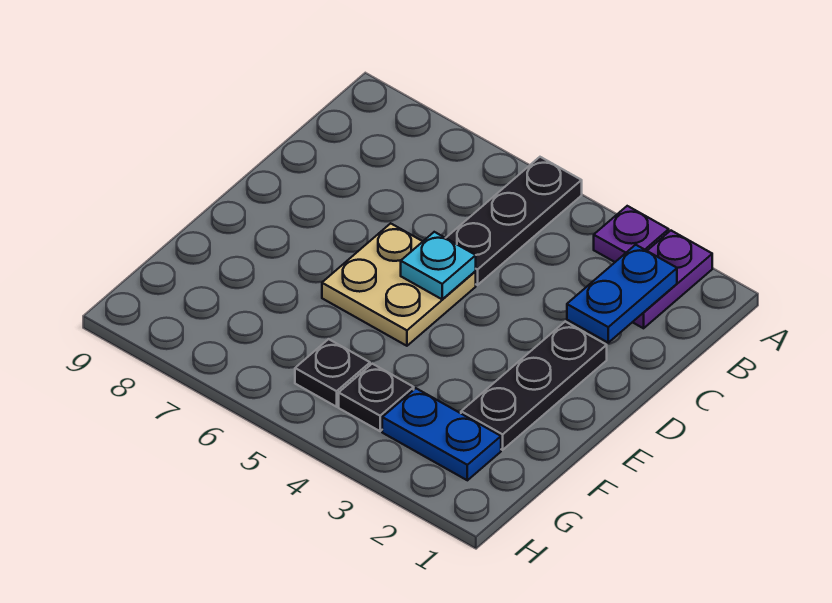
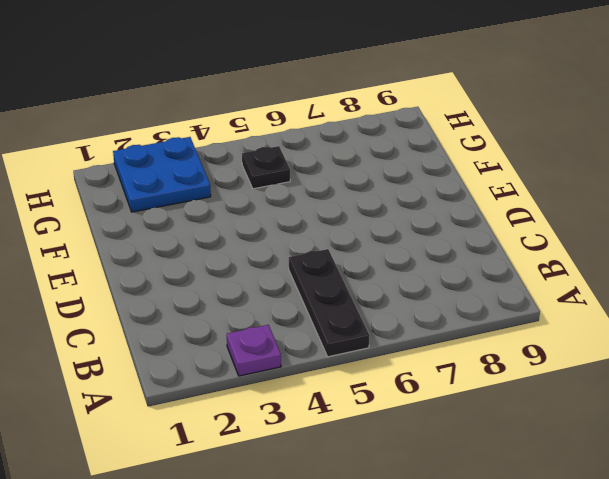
blue plate G2:H3 level 1 -> blue plate G2:G3 level 1
none -> purple plate A2:B2 level 1
none -> black plate D2:F2 level 1

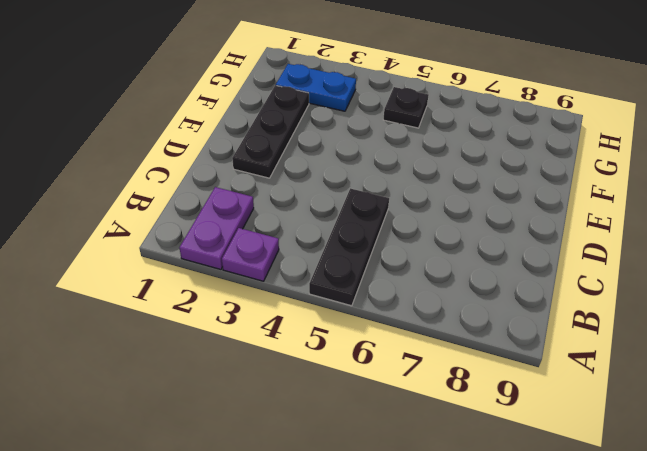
none -> tan plate D5:E6 level 1
none -> black plate G4 level 1

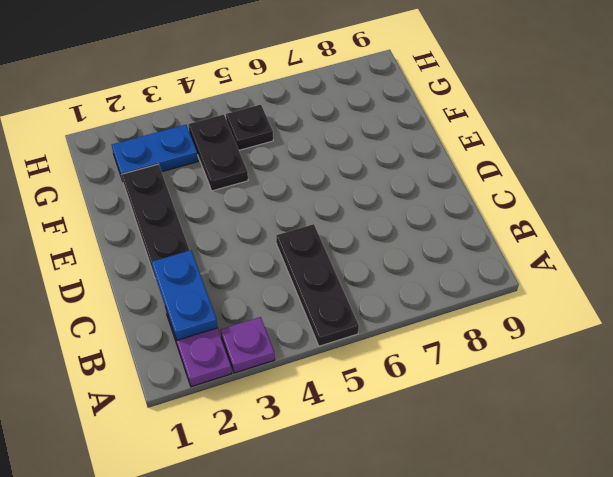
black plate F4:G4 level 1 -> black plate G4 level 1
none -> tan plate D5:E6 level 1
none -> cyan plate D5 level 2

